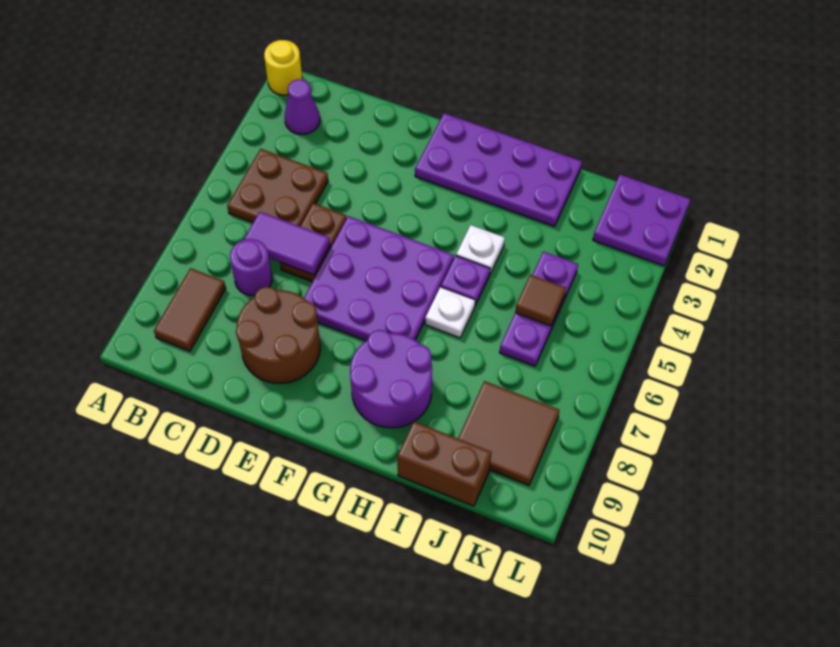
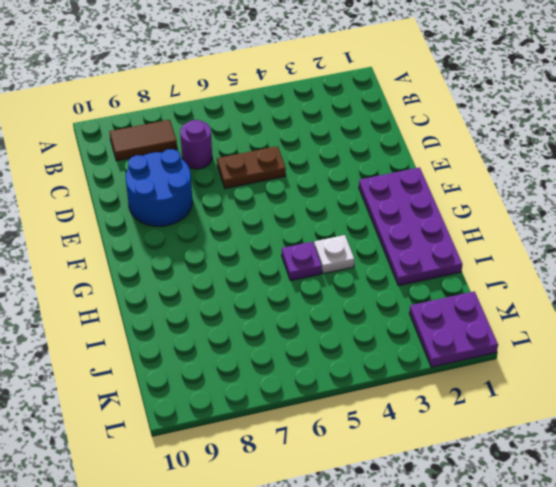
blue round brick D8:E9 level 1 -> brown round brick D8:E9 level 1
none -> yellow round brick A1 level 1
none -> purple cone B2 level 1
none -> brown plate B4:C5 level 1

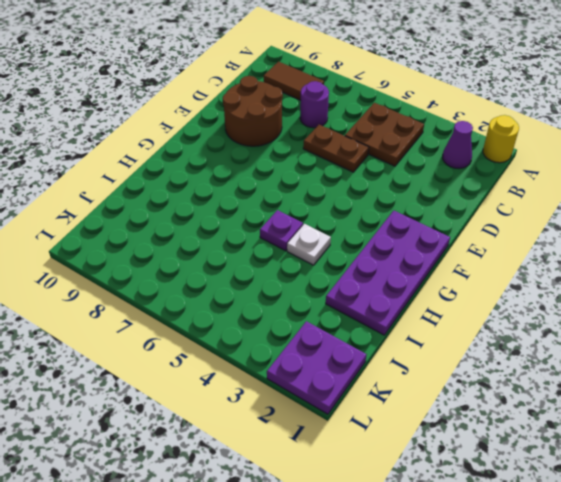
none -> purple plate E5:G7 level 1
none -> purple round brick G8:H9 level 1
none -> white plate H6 level 1

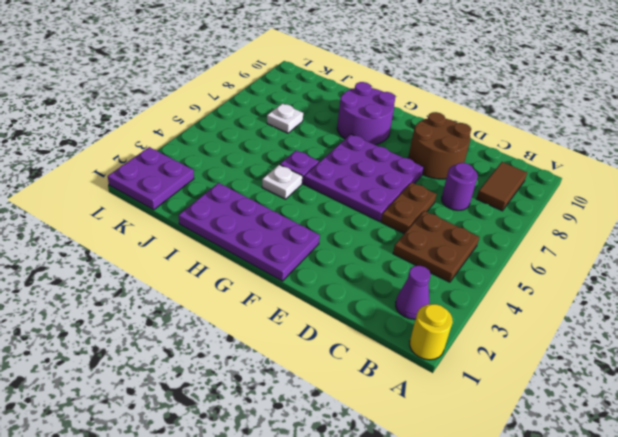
white plate J7 level 1 -> white plate H6 level 1
none -> brown brick I10:J10 level 1
none -> purple plate J4:J6 level 1
none -> brown tile J8:K9 level 1

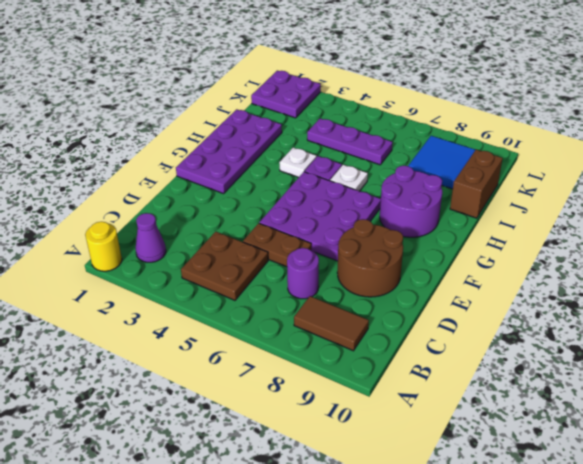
blue tile J8:K9 level 1 -> brown tile J8:K9 level 1
none -> purple tile C6:D6 level 2
none -> brown tile J5 level 2

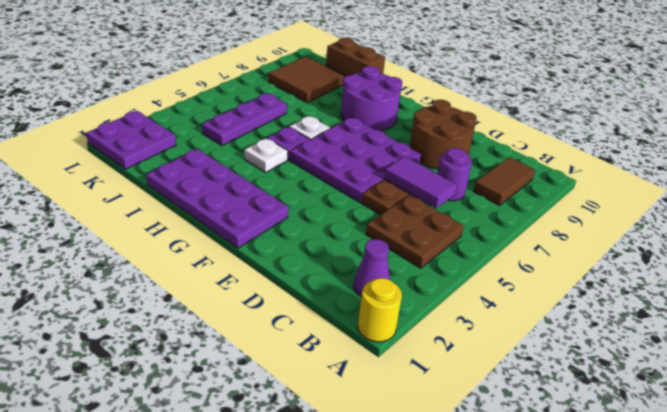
none -> brown tile J5 level 2

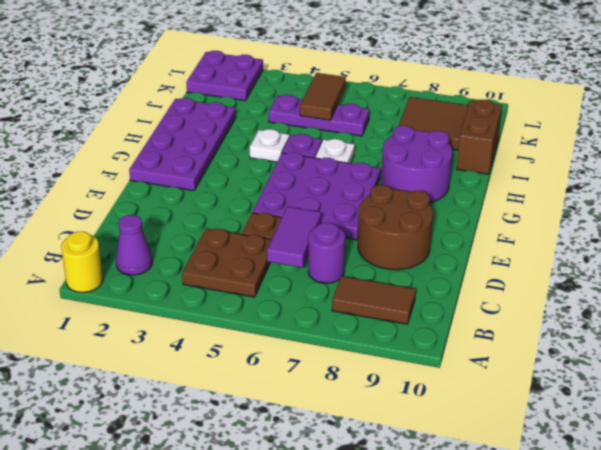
brown tile J5:K5 level 2 -> brown tile J5 level 2

